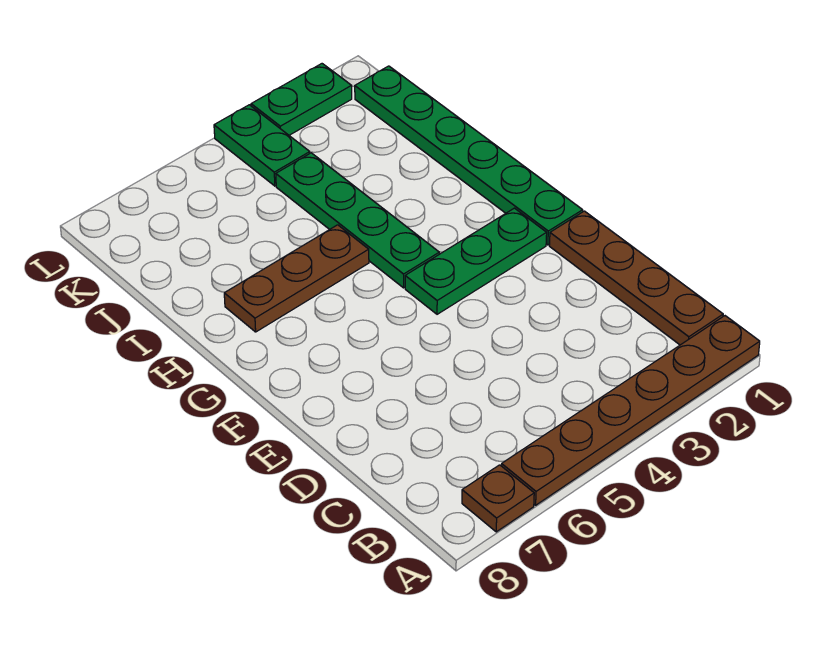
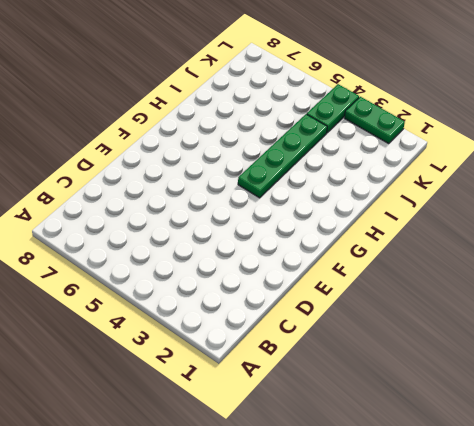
none -> brown plate A1:A6 level 1
none -> brown plate A7 level 1

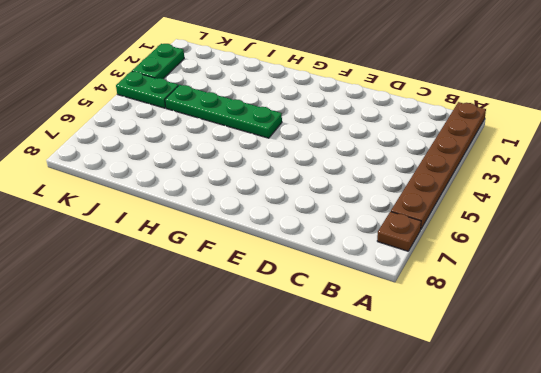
none -> brown plate B1:E1 level 1
none -> green plate F1:K1 level 1

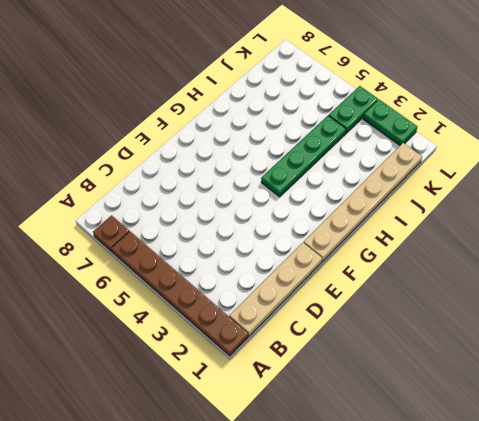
tan plate B1:E1 level 1 -> brown plate B1:E1 level 1
tan plate F1:K1 level 1 -> green plate F1:K1 level 1
none -> green plate F2:F4 level 1
none -> brown plate H5:H7 level 1

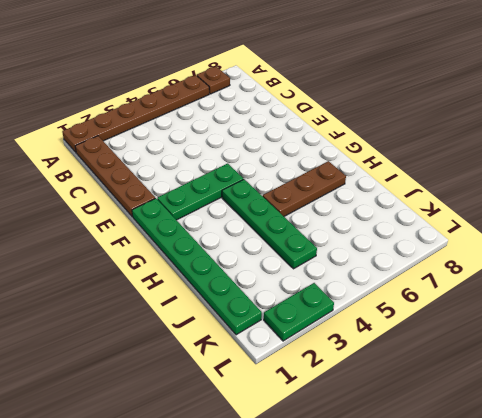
none -> green plate K4:L4 level 1

